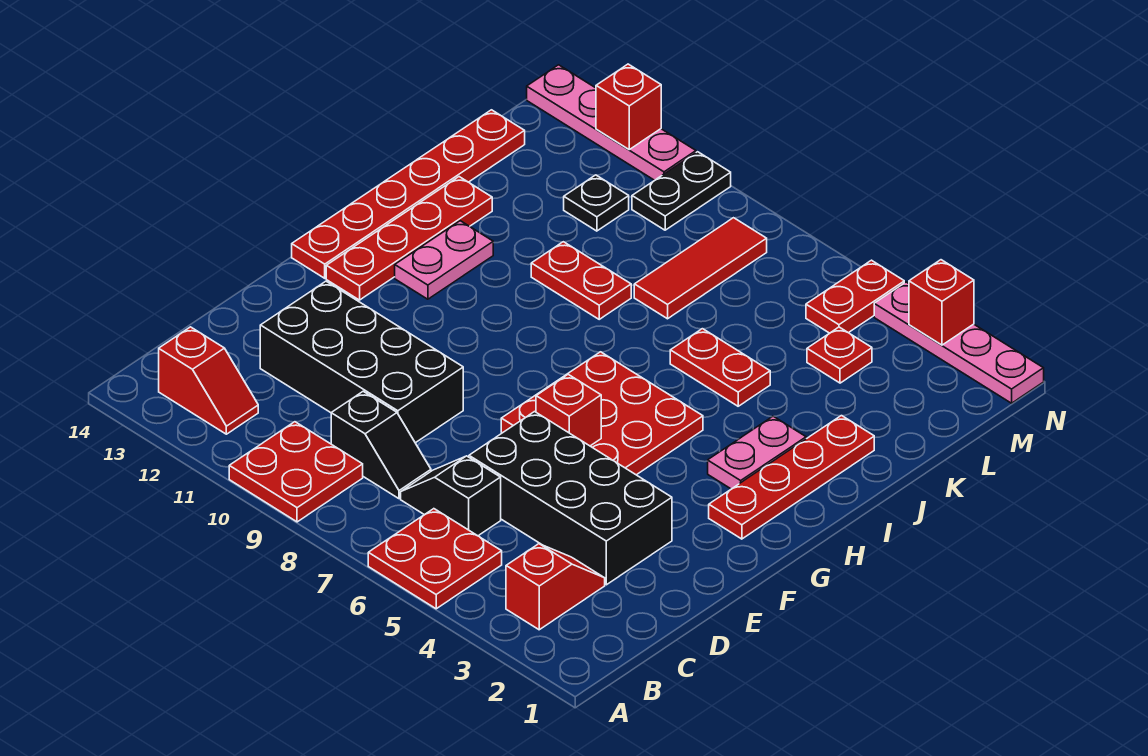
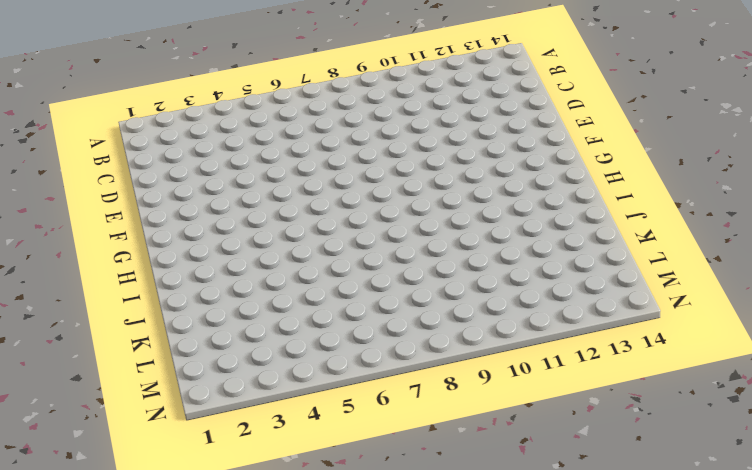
none -> red plate A5:B6 level 1
none -> red plate A9:B10 level 1
none -> red slope B3:C3 level 1 top B

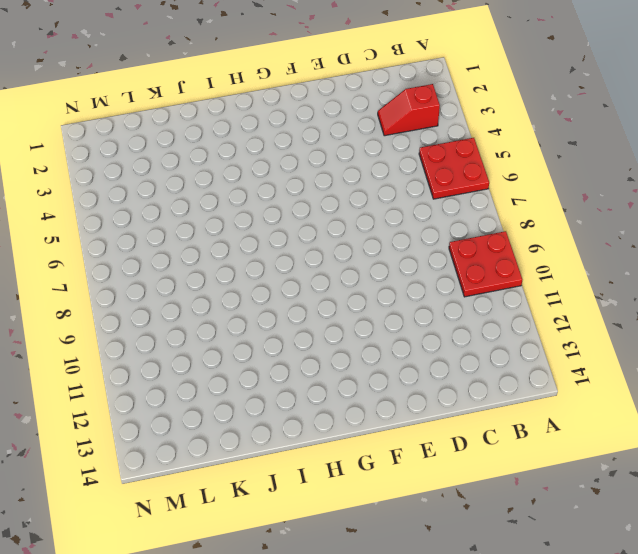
none -> red slope B12:B13 level 1 top 13
none -> black slope C6:C7 level 1 top 6
none -> black slope C8:C9 level 1 top 9

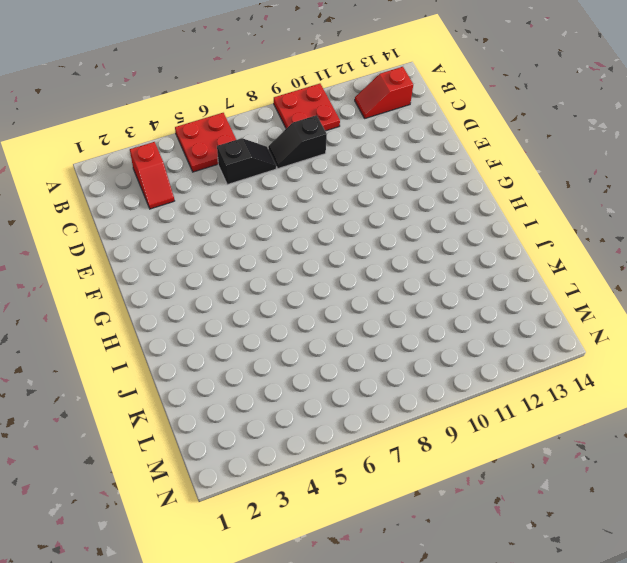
none -> black brick D3:E6 level 1
none -> black brick D9:E12 level 1
none -> red plate F5:H7 level 1

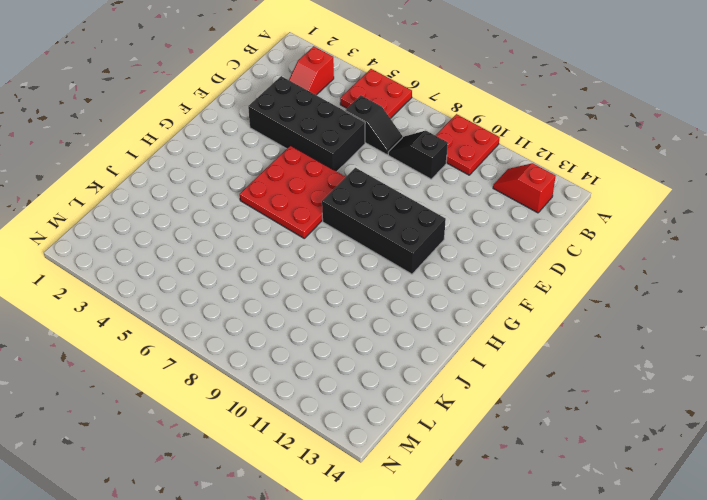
black brick F8:G11 level 1 -> black brick D9:E12 level 1
none -> red plate G2:J2 level 1
none -> red plate G13:J13 level 1
none -> red plate G14:L14 level 1

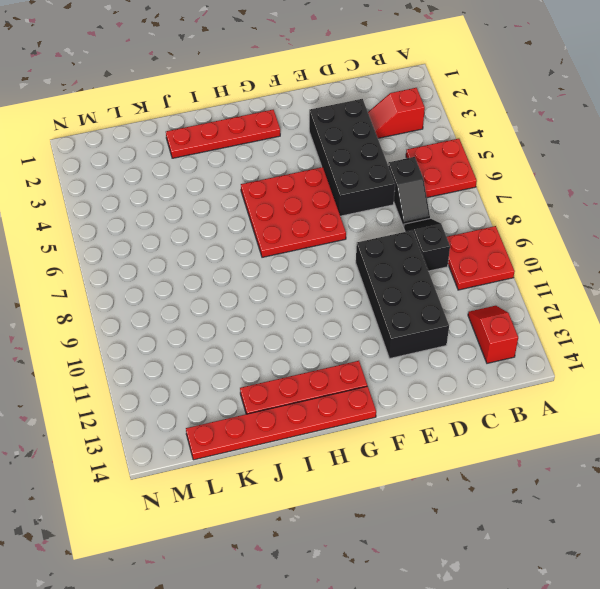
none -> pink plate H3:I3 level 1
none -> pink plate H12:I12 level 1
none -> red plate J5:J6 level 1

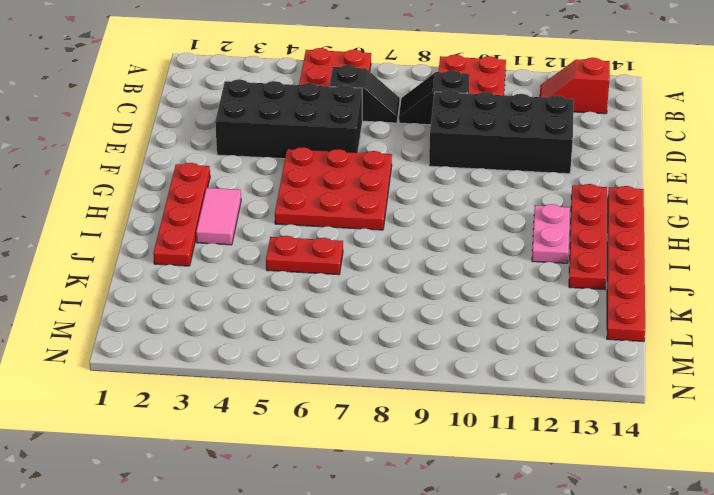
pink tile H3:I3 level 1 -> pink plate H3:I3 level 1
none -> red slope B3:C3 level 1 top B
none -> red plate J9:J10 level 1
none -> red tile K8:M8 level 1

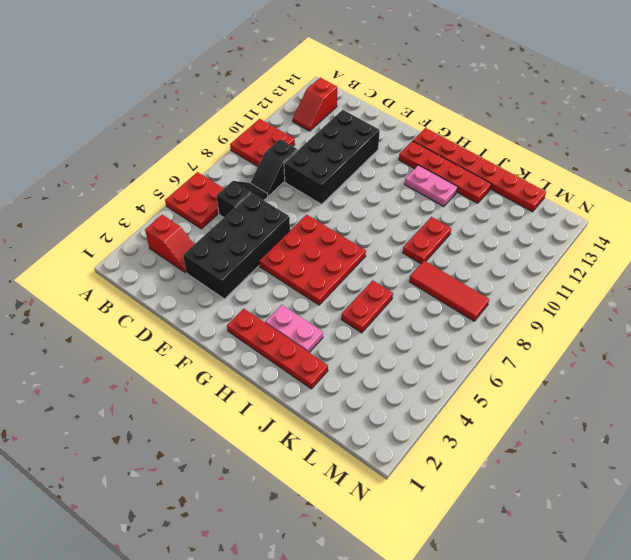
none -> red plate L4 level 1
none -> black plate L11 level 1
none -> red plate M5:N5 level 1

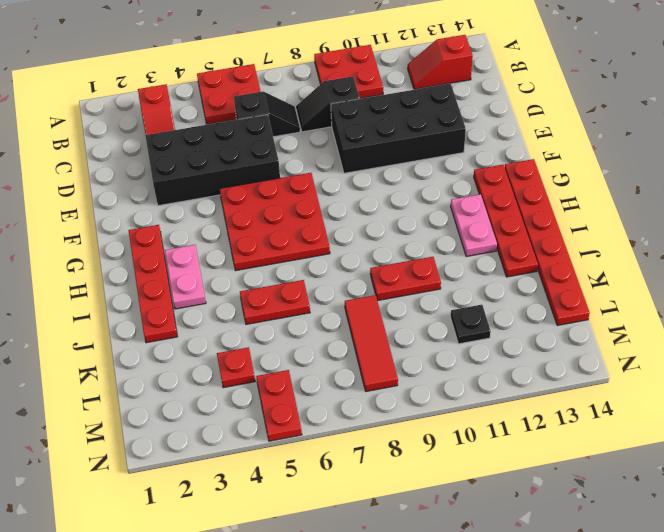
none -> black plate M10:N10 level 1
none -> pink plate N1:N4 level 1
none -> pink plate N11:N14 level 1

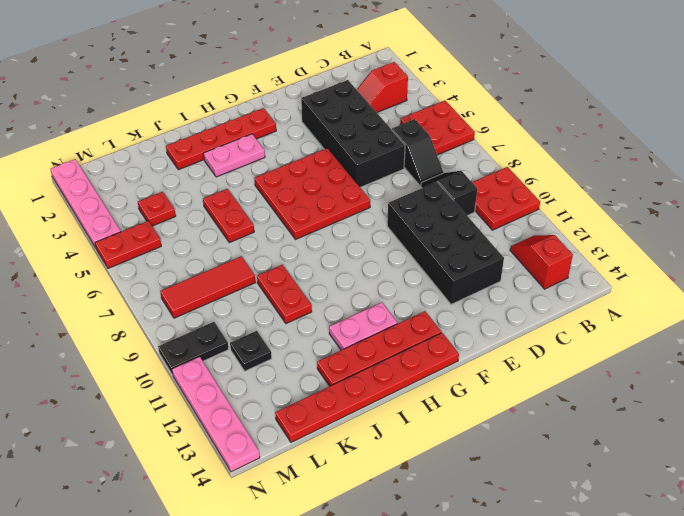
none -> red brick F6 level 2
none -> red brick N3 level 2
none -> red brick N12 level 2

